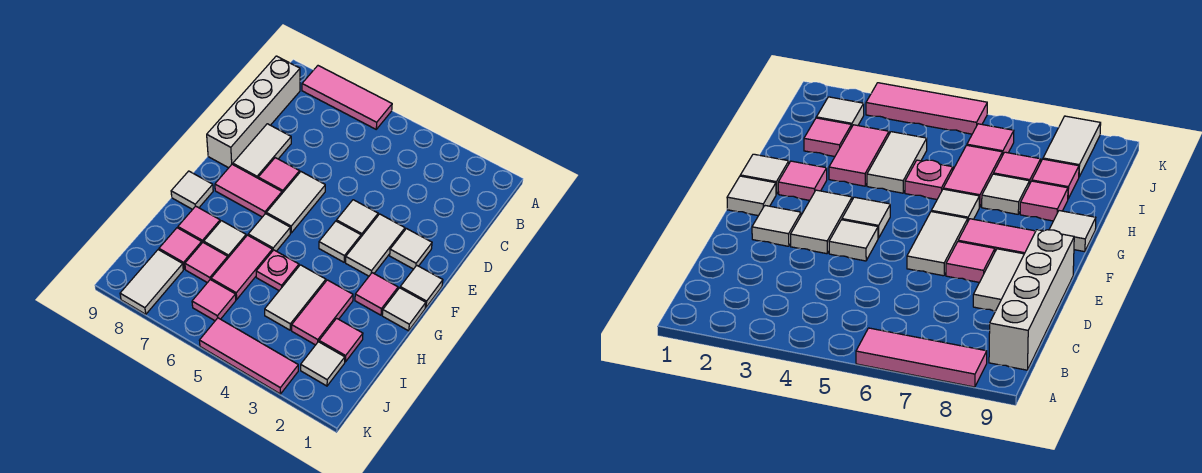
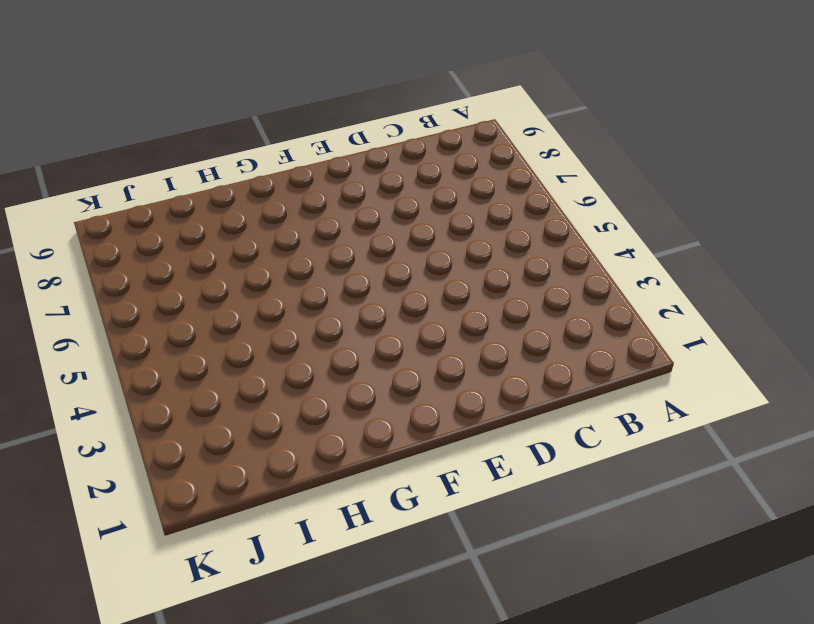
none -> pink tile A6:A8 level 1
none -> white brick B9:E9 level 1
none -> white tile D8:E8 level 1

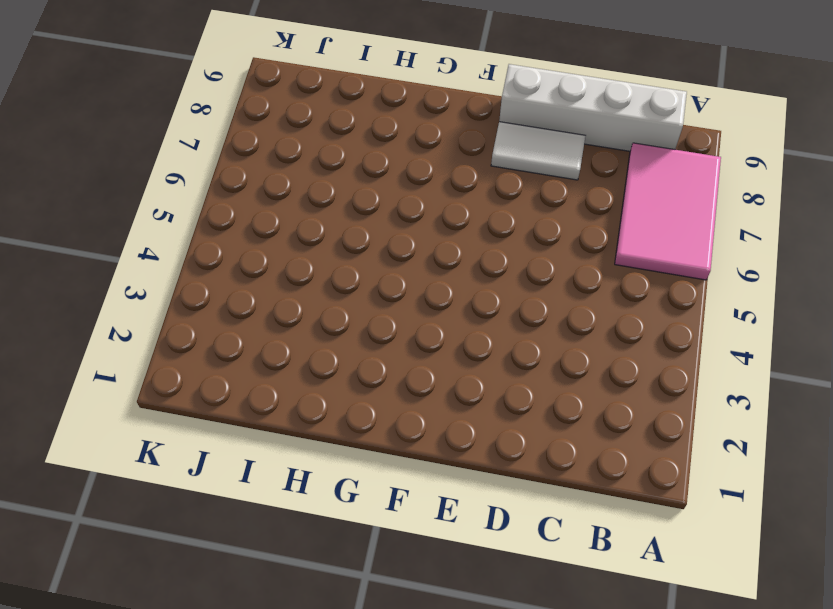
pink tile A6:B8 level 1 -> pink tile A6:A8 level 1
none -> white tile E2 level 1
none -> white tile E3:F3 level 1
none -> white tile E4 level 1

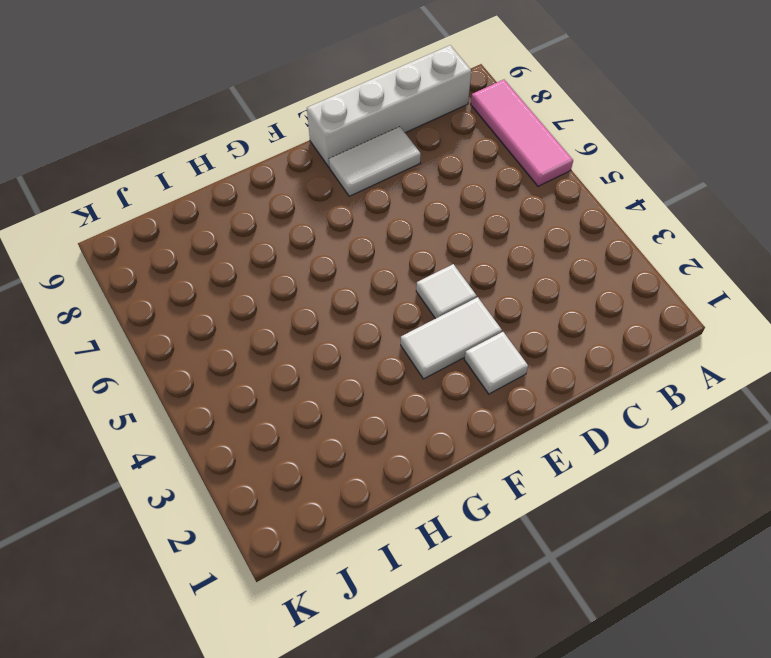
none -> white tile E6:F6 level 1
none -> pink tile E7 level 1
none -> white tile F1 level 1

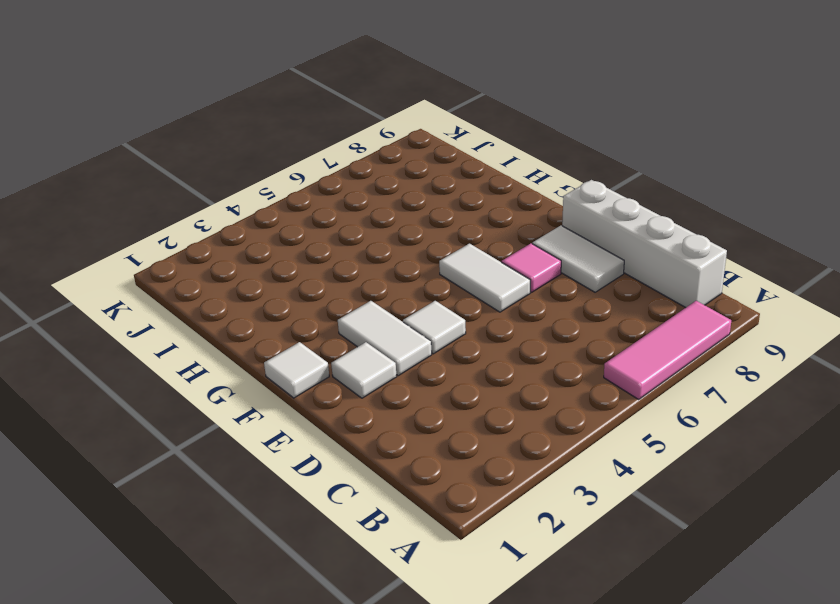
none -> white tile F4 level 1
none -> pink tile F7:F8 level 1
none -> white tile G1 level 1

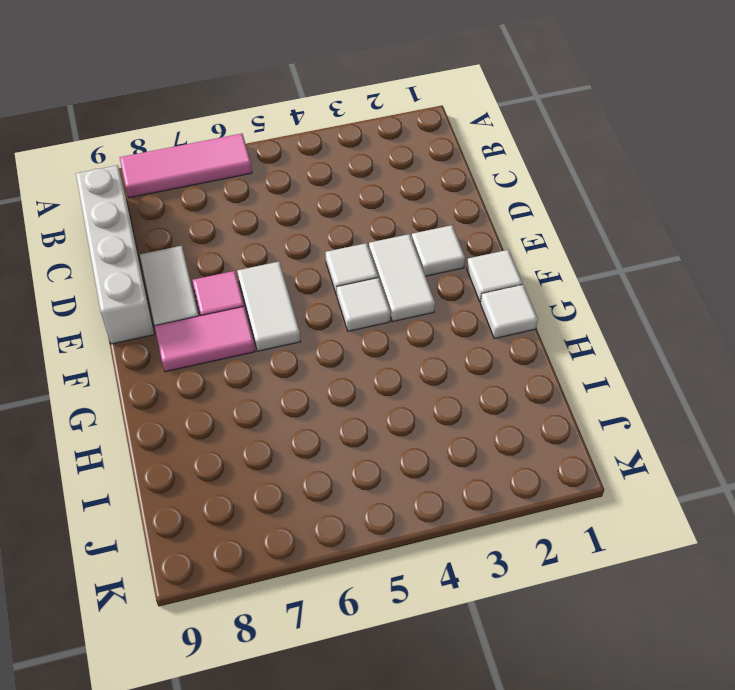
none -> pink tile G2 level 1
none -> white tile G6 level 1
none -> white tile G9 level 1

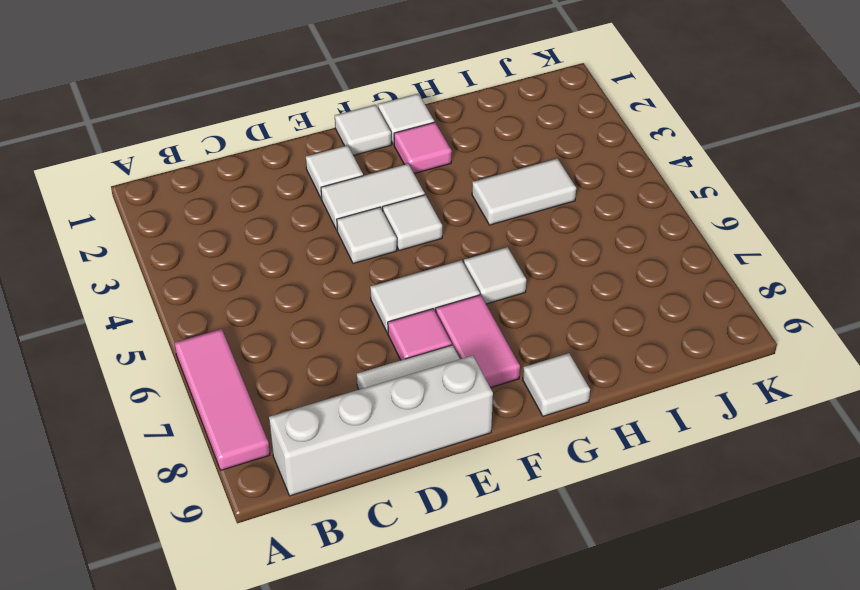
none -> pink tile H3:I3 level 1
none -> pink plate H5 level 1
none -> pink tile H6:I6 level 1

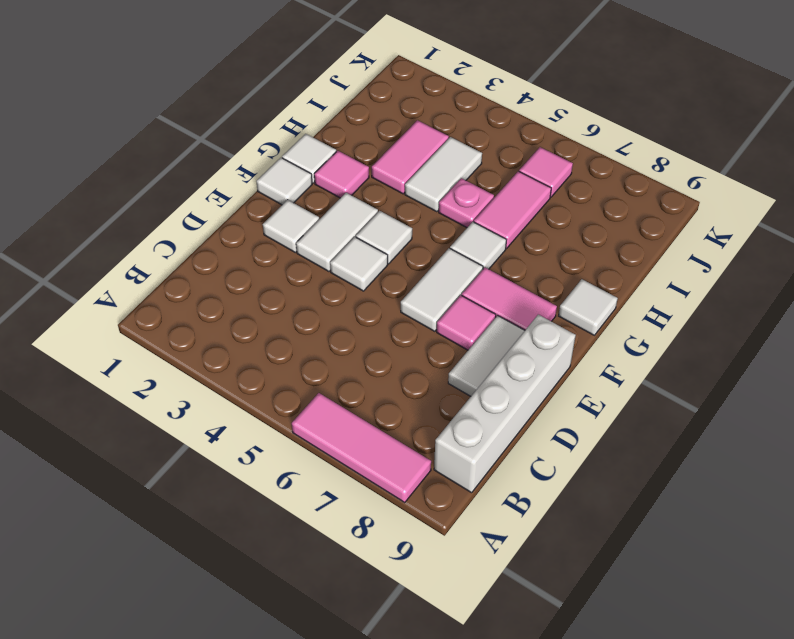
none -> white tile H7 level 1
none -> pink tile H8 level 1
none -> pink tile I2 level 1

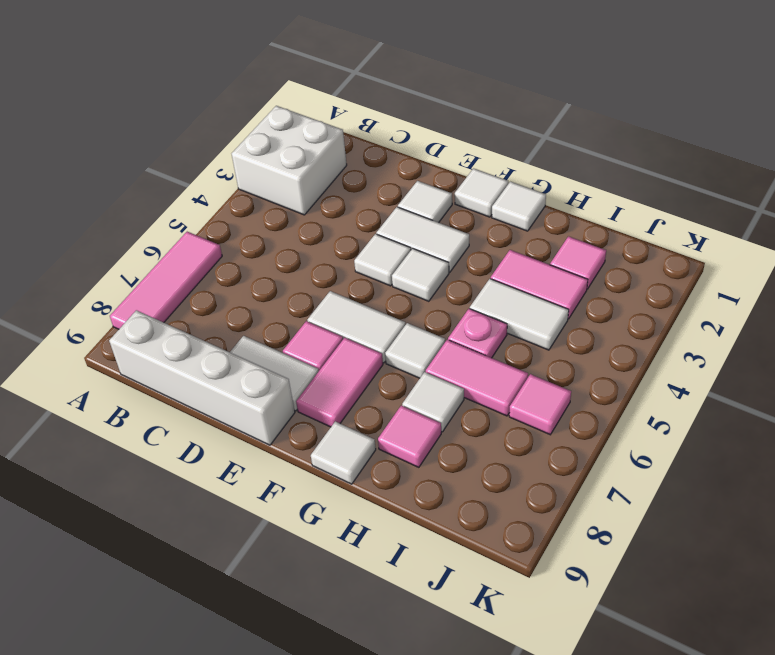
white brick A2:B3 level 1 -> none
none -> pink tile G2 level 1
none -> pink tile I7 level 1
none -> pink tile I8 level 1

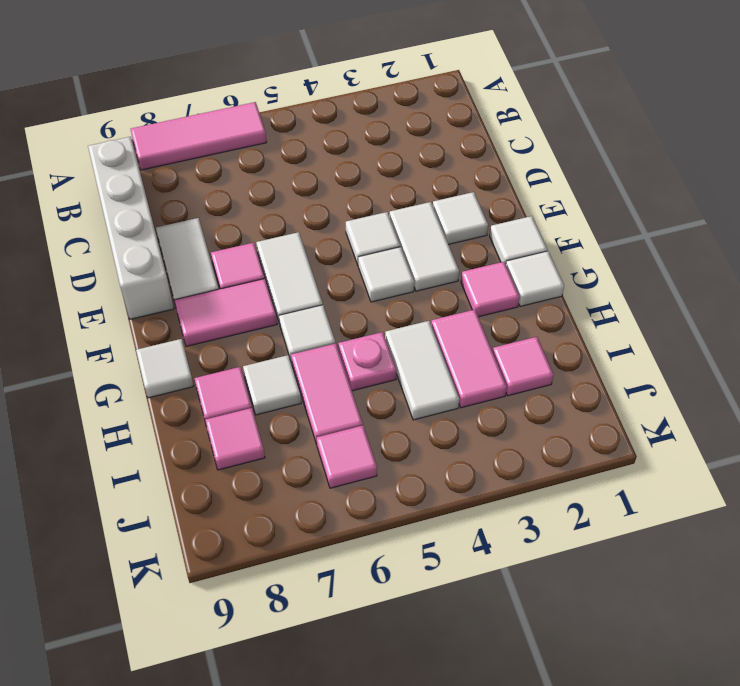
none -> pink tile I7 level 1
none -> white tile J2 level 1
none -> white tile J8:K8 level 1

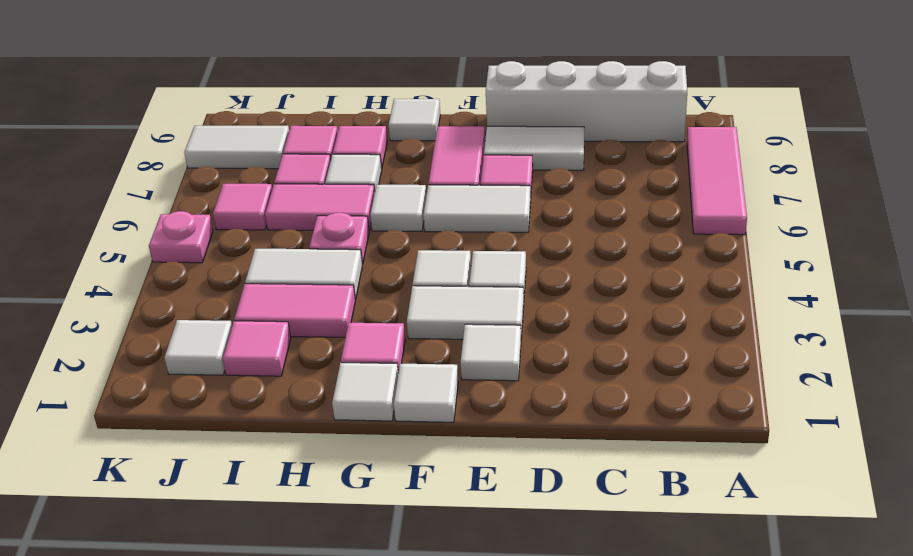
pink plate K5 level 1 -> pink tile K3:K5 level 1

